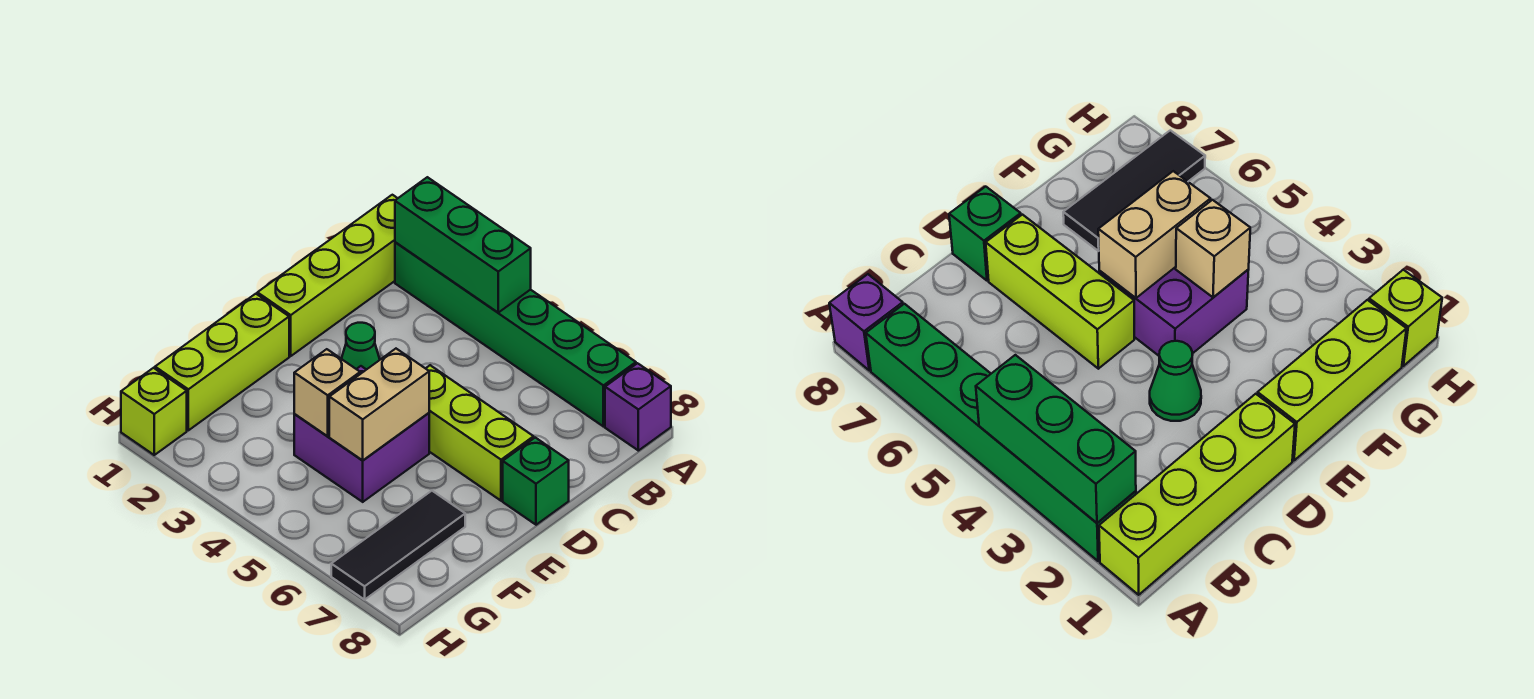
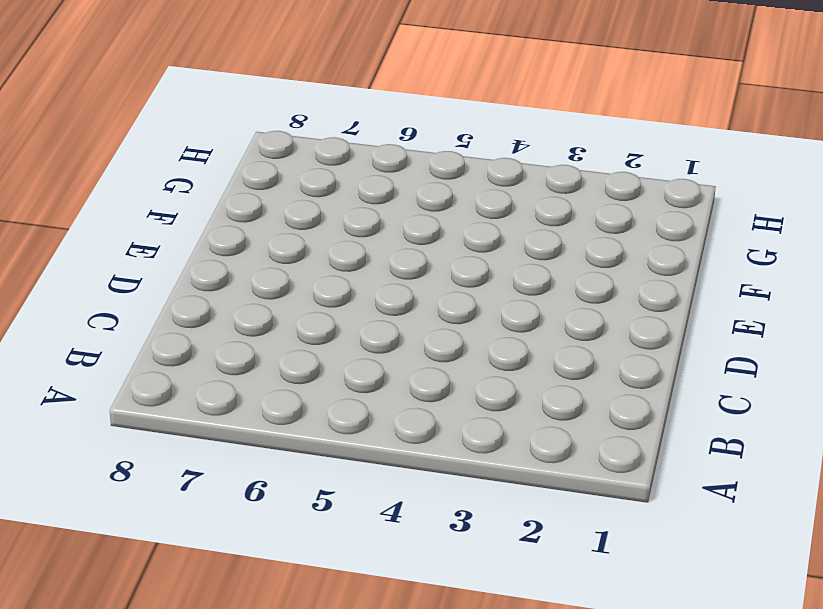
none -> lime brick A1:D1 level 1
none -> green brick A2:A7 level 1
none -> purple brick A8 level 1

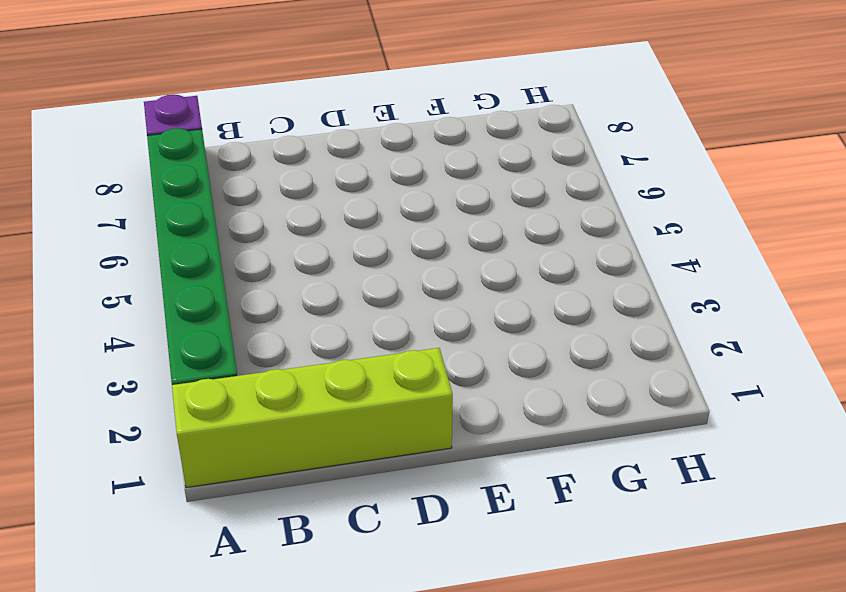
none -> green cone D3 level 1
none -> lime brick D5:D7 level 1
none -> green brick D8 level 1

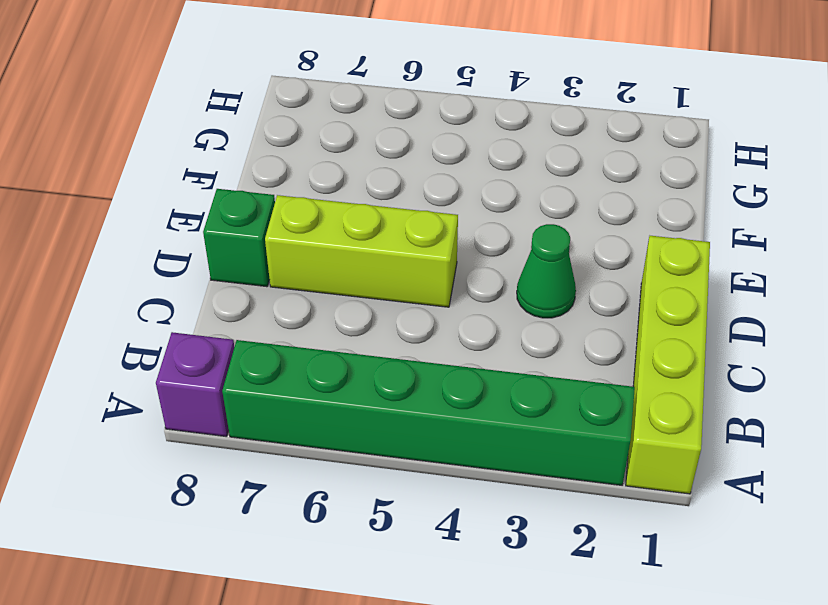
none -> lime brick E1:G1 level 1
none -> purple brick E4:F5 level 1
none -> black tile F7:H7 level 1

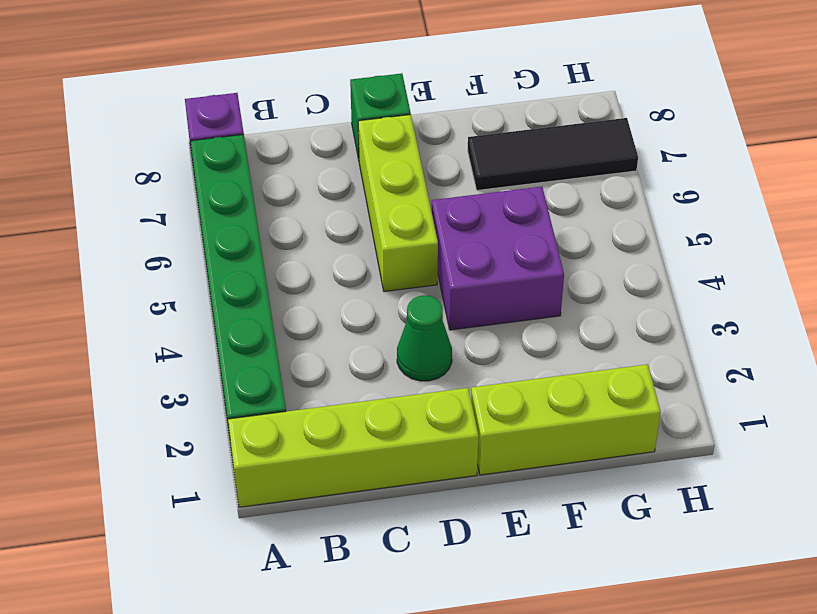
none -> lime brick H1 level 1
none -> green brick A2:A4 level 2
none -> tan brick E5:F5 level 2

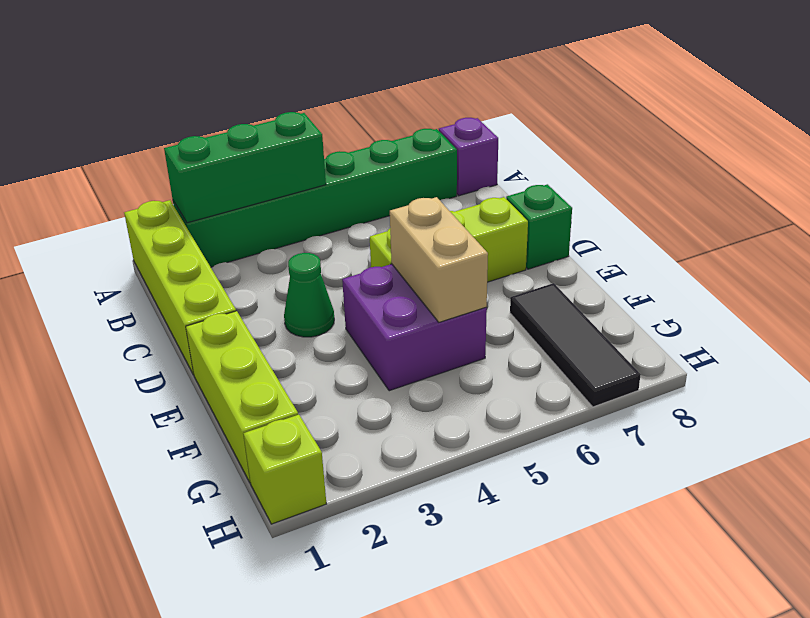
none -> tan brick F4 level 2

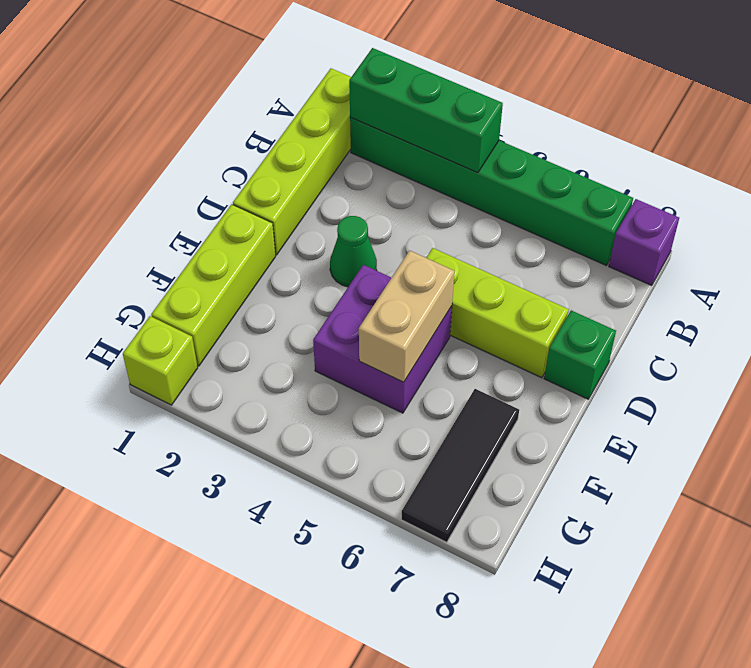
none -> tan brick F4 level 2

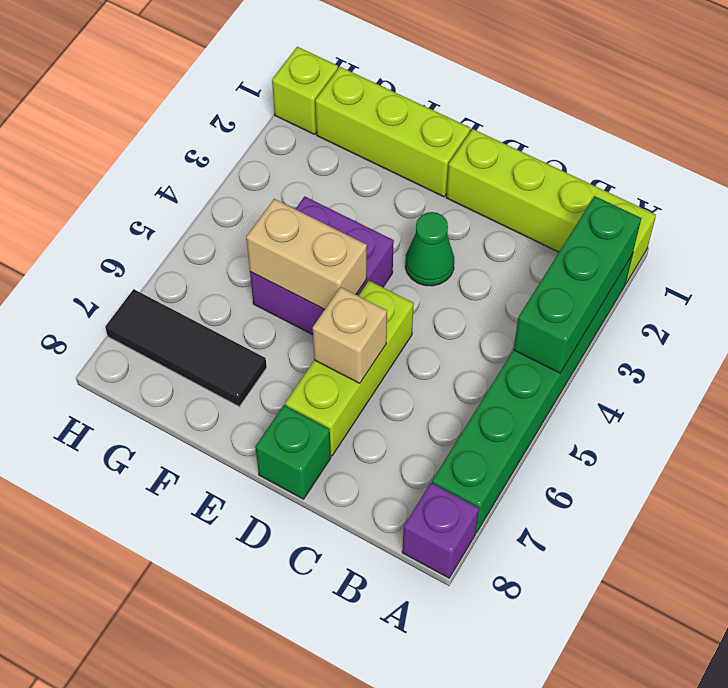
tan brick D6 level 2 -> tan brick F4 level 2

